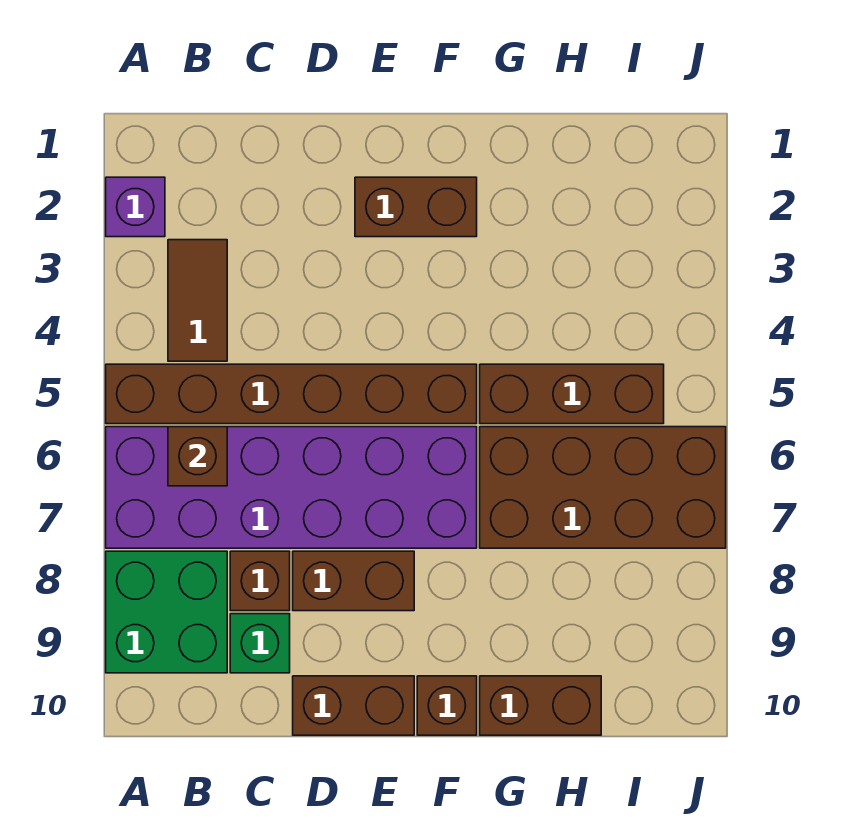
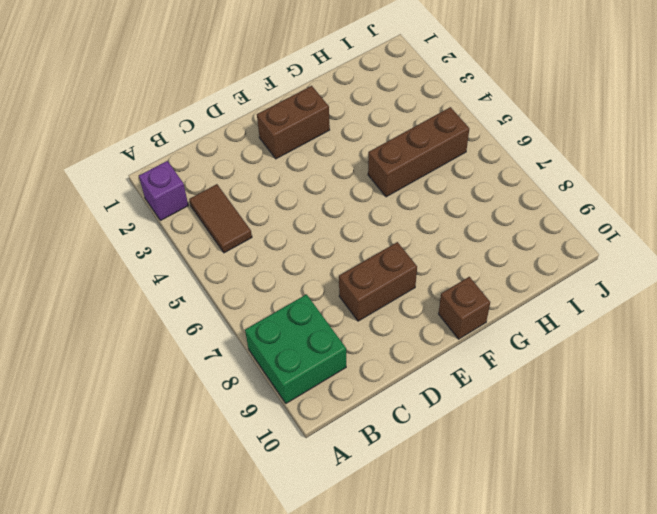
none -> brown brick A5:F5 level 1
none -> purple brick A6:F7 level 1
none -> brown brick C8 level 1

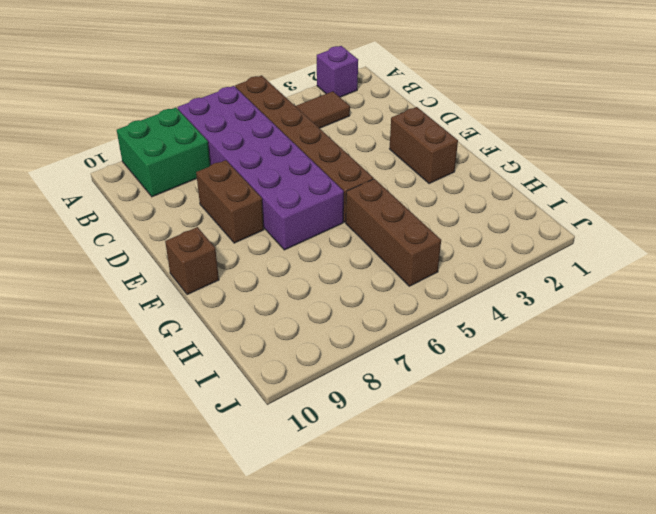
none -> brown brick C8 level 1
none -> green brick C9 level 1
none -> brown brick D10:E10 level 1

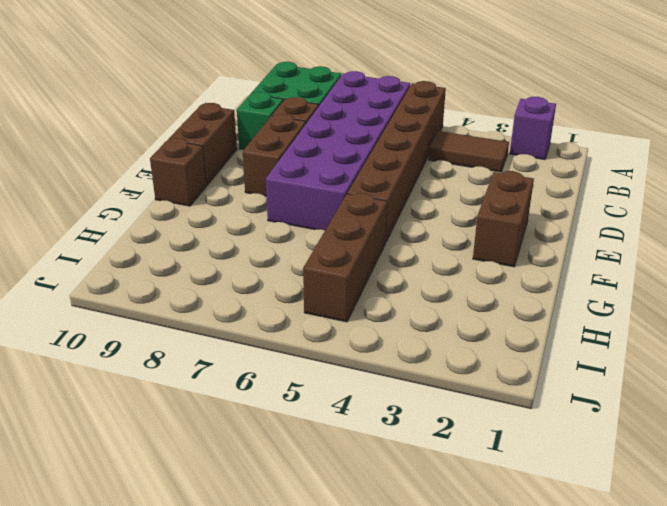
none -> brown brick G6:J7 level 1
none -> brown brick G10:H10 level 1
none -> brown brick B6 level 2

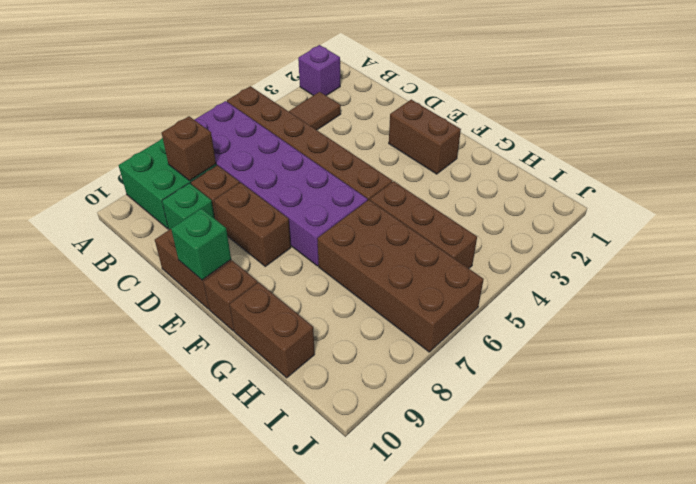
brown brick B8 level 2 -> brown brick B6 level 2
green brick E10 level 2 -> none

